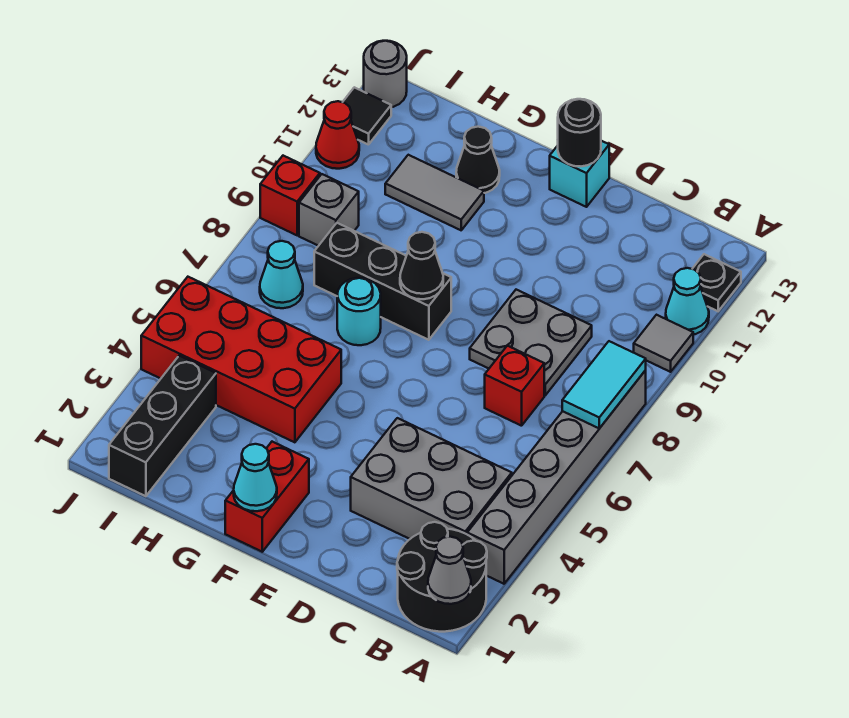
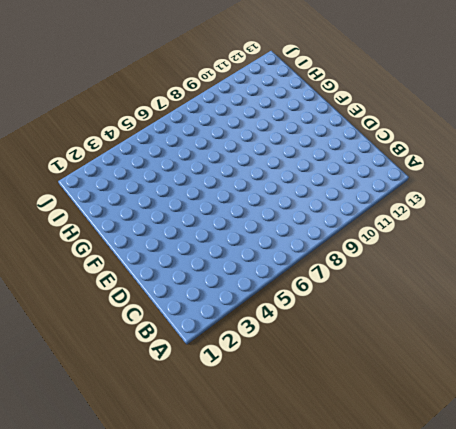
none -> black round brick A1:B2 level 1
none -> grey brick A3:A8 level 1
none -> grey tile A10 level 1

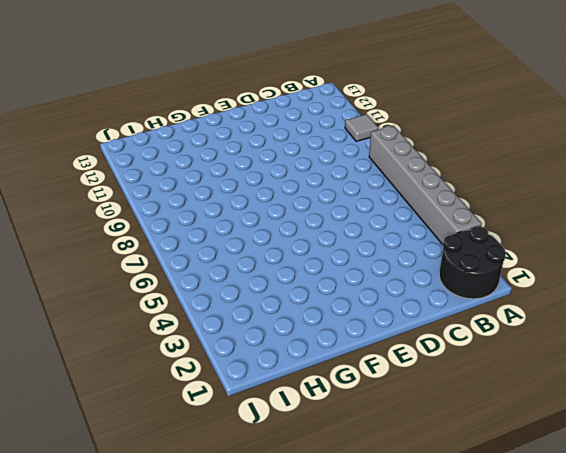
none -> cyan cone A11 level 1
none -> black plate A12 level 1
none -> grey brick B3:D4 level 1

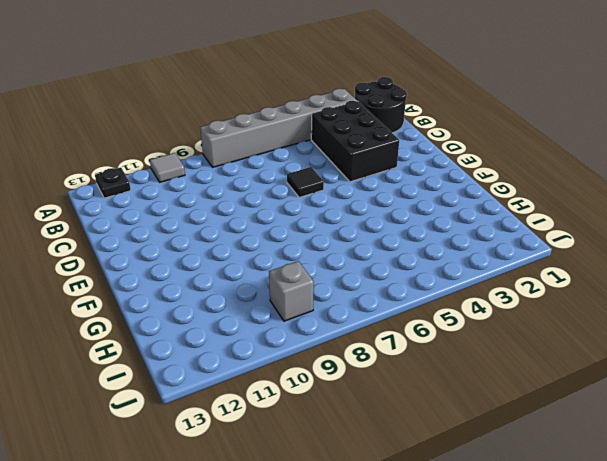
black brick B3:D4 level 1 -> grey brick B3:D4 level 1
black tile D6 level 1 -> black tile J12 level 1
none -> cyan cone A11 level 1
none -> red brick C7 level 1
none -> grey plate C8:D9 level 1

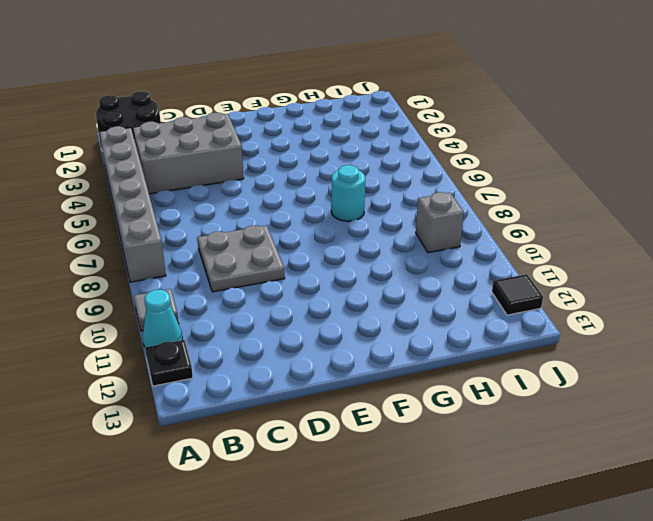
none -> red brick C7 level 1
none -> cyan brick E13 level 1
none -> red brick F1:F2 level 1

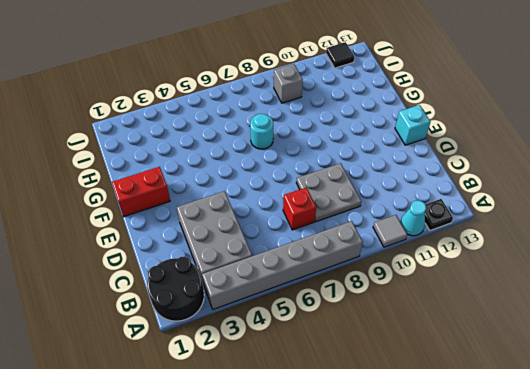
none -> black brick F8:H8 level 1
none -> red brick G4:J5 level 1
none -> grey tile G11:H11 level 1

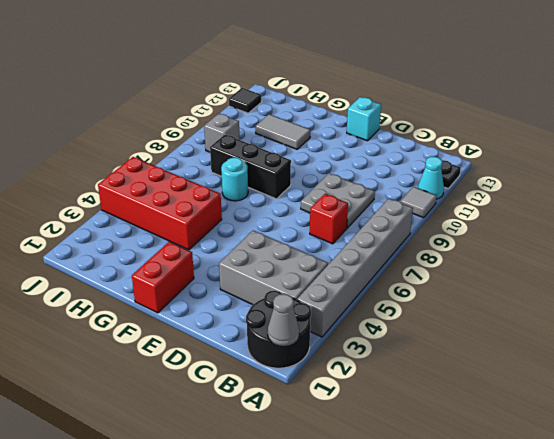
none -> black cone G12 level 1
none -> black brick I1:I3 level 1
none -> cyan cone I7 level 1

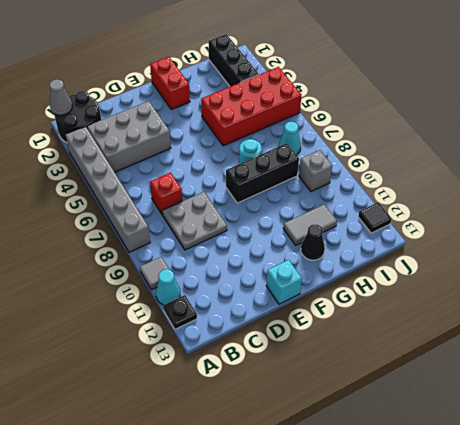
none -> red brick J9 level 1
none -> red cone J11 level 1
none -> grey round brick J13 level 1

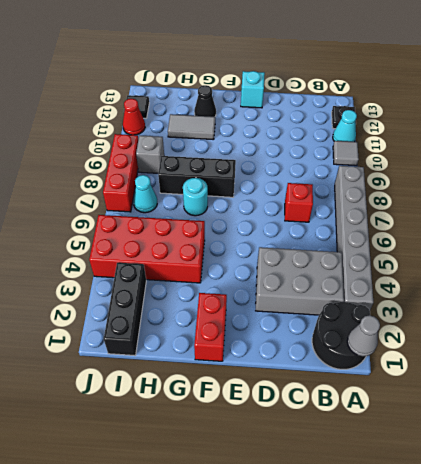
red brick J7:J9 level 1 -> red brick J9 level 1
none -> grey plate C8:D9 level 1
none -> grey round brick J13 level 1
none -> cyan tile A7:A8 level 2

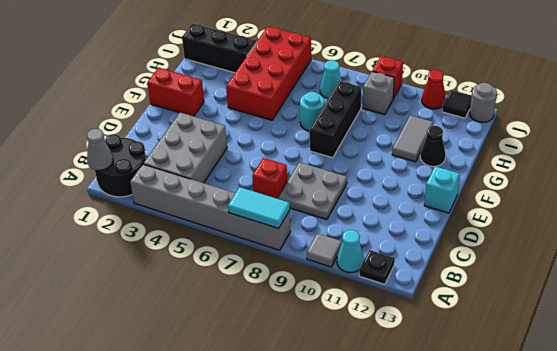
none -> black round brick E13 level 2
none -> cyan cone F1 level 2
none -> black cone F8 level 2

